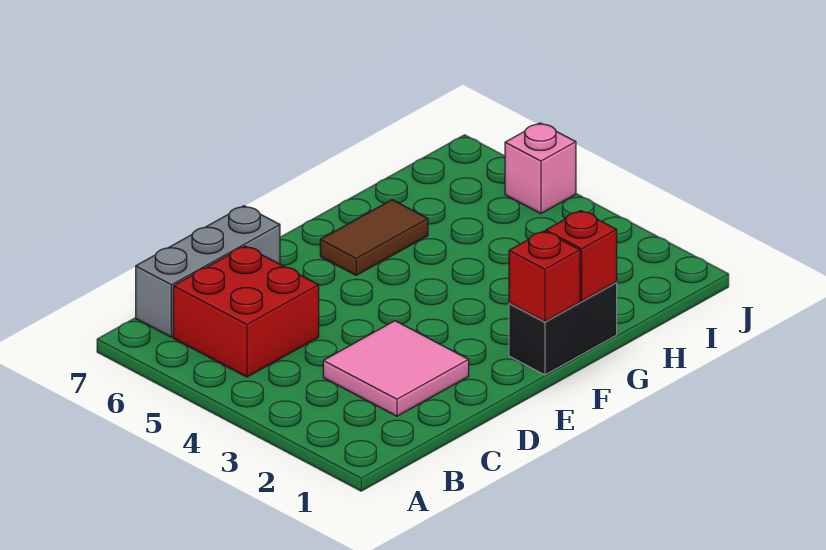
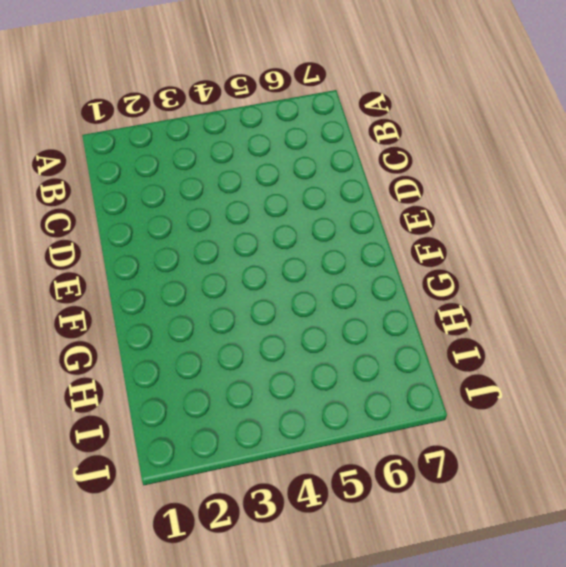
none -> red brick B5:C6 level 1
none -> grey brick B7:D7 level 1

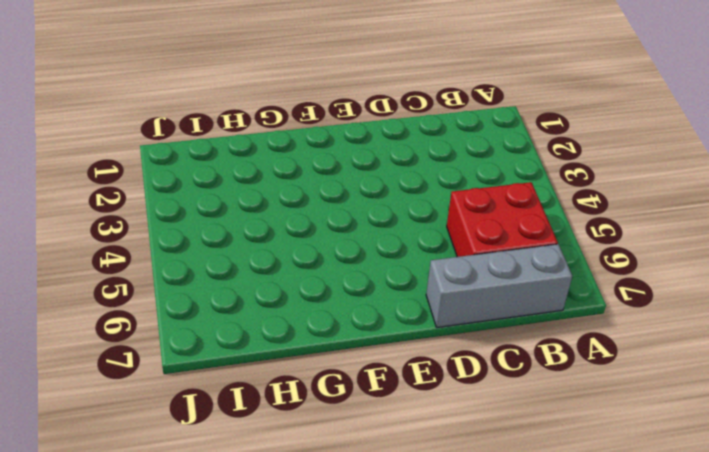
none -> pink tile C2:D3 level 1
none -> black brick F1:G1 level 1

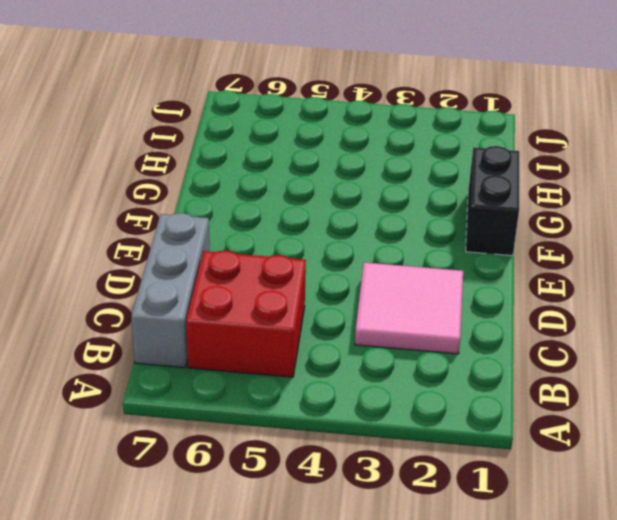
none -> brown tile F6:G6 level 1
none -> pink brick J5 level 1

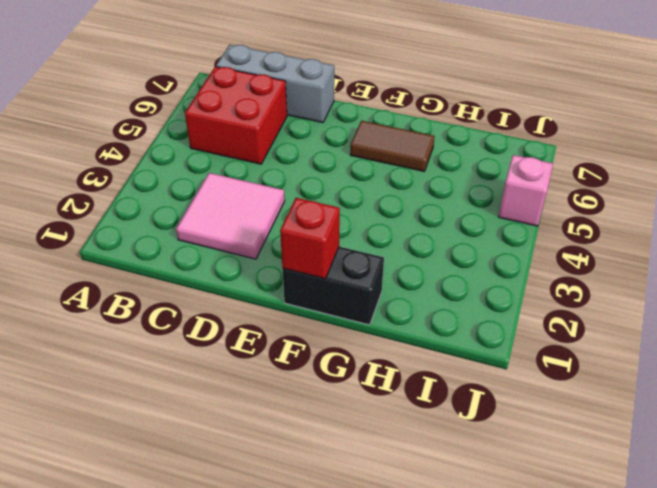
none -> red brick G1 level 2

